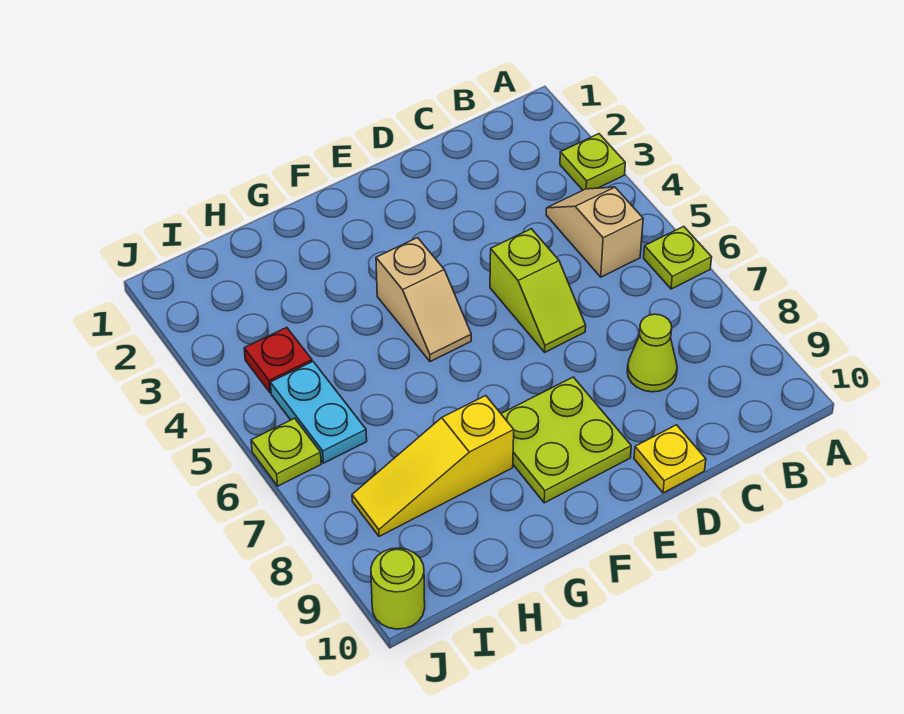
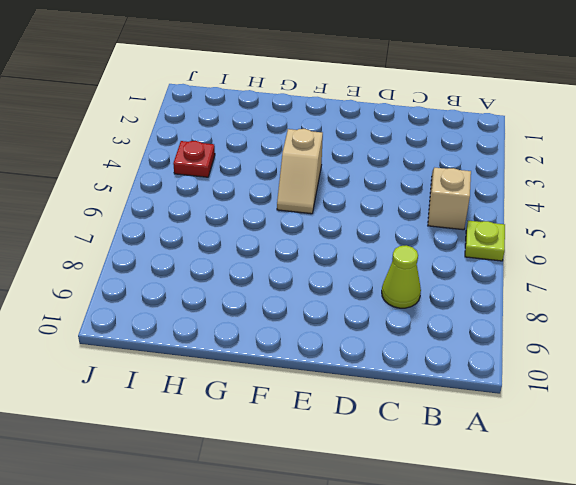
none -> lime plate A3 level 1
none -> lime slope D5:D6 level 1 top 5
none -> yellow plate D10 level 1

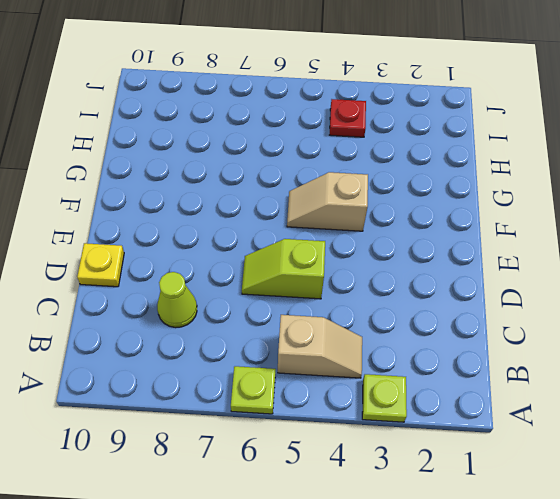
none -> lime plate E8:F9 level 1
none -> yellow slope G8:I8 level 1 top G
none -> cyan plate I5:I6 level 1

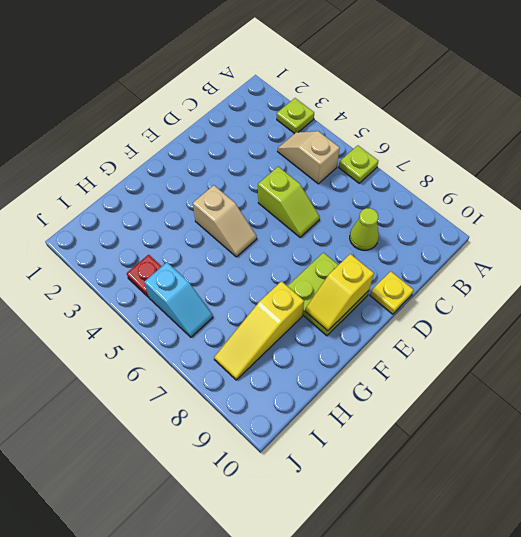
yellow slope E9:F9 level 2 top E -> none
cyan slope I5:I6 level 1 top 5 -> cyan plate I5:I6 level 1
none -> lime plate J6 level 1
none -> lime round brick J10 level 1

